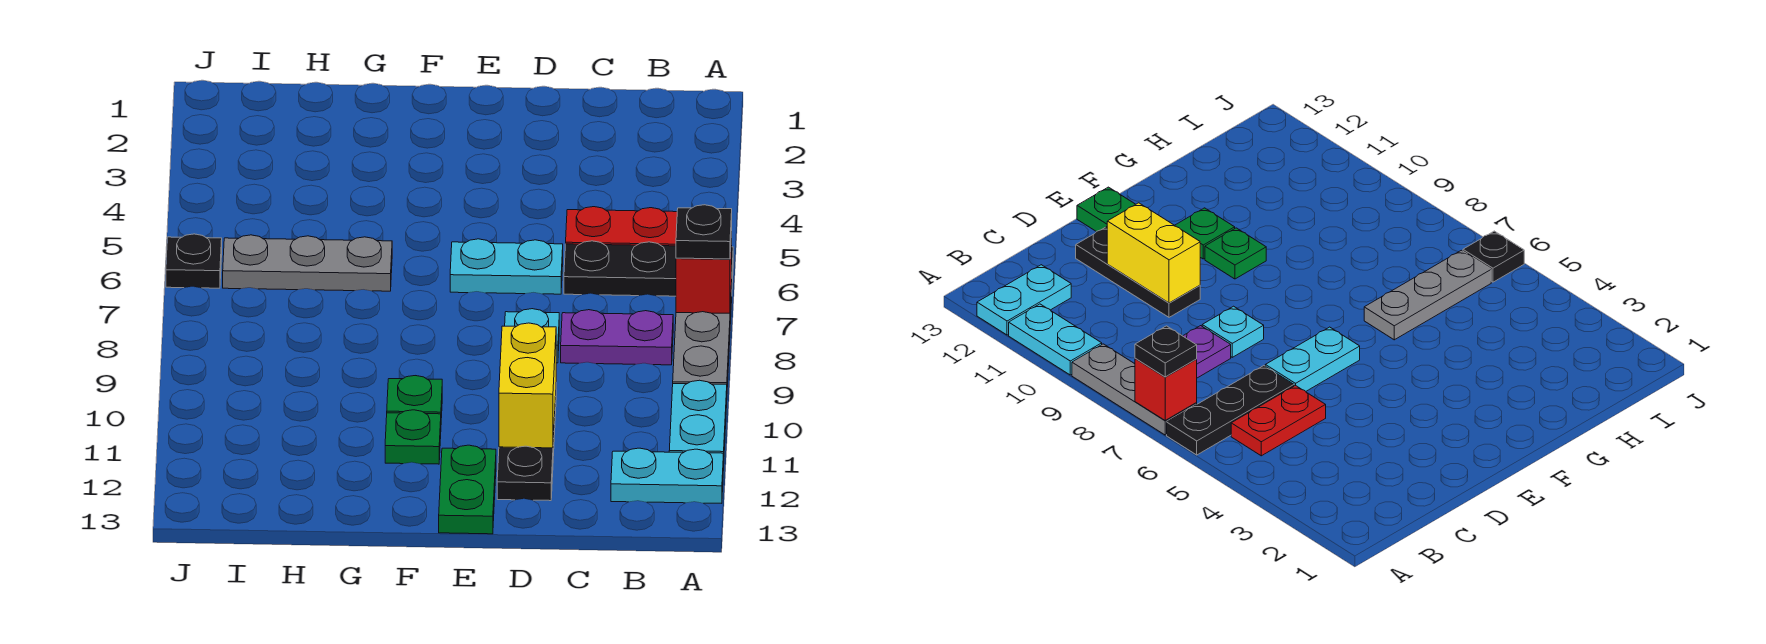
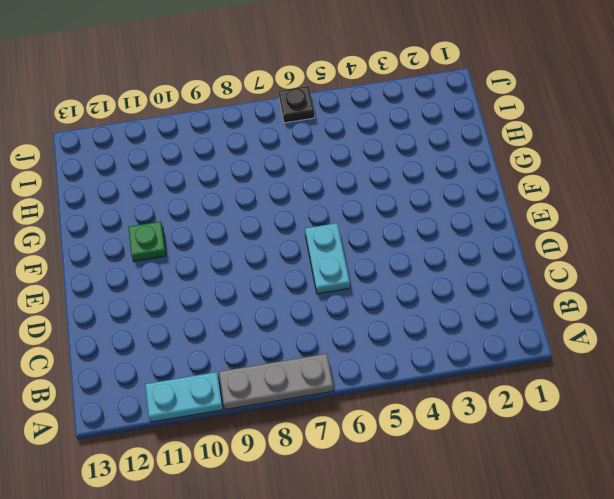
none -> black plate A6:C6 level 1
none -> cyan plate A12:B12 level 1
none -> red plate B5:C5 level 1

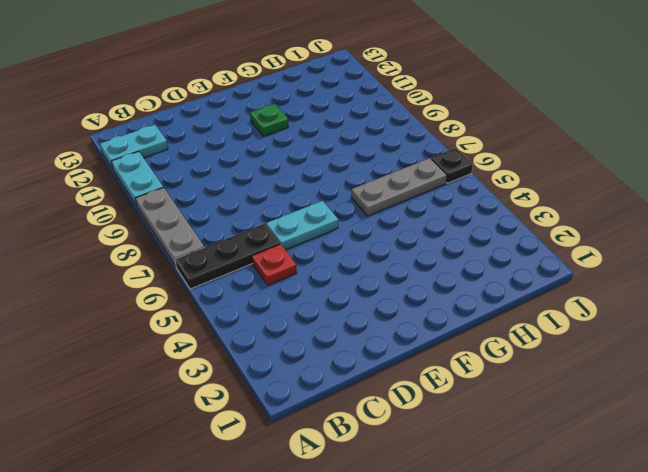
red plate C5 level 1 -> red plate B5:C5 level 1
none -> purple plate B8:C8 level 1
none -> cyan plate D8 level 1
none -> black plate D10:D12 level 1

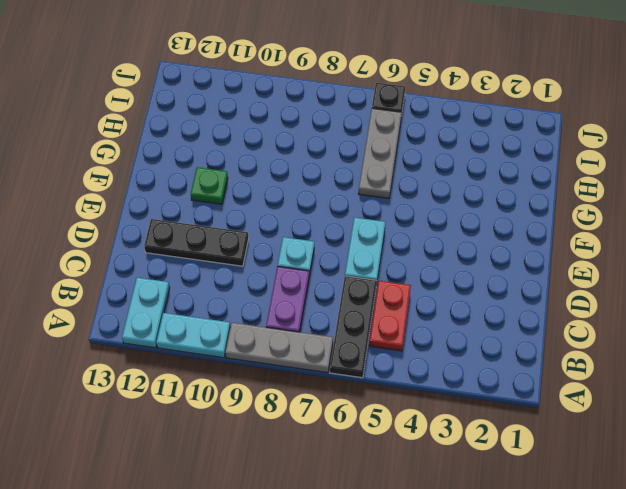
none -> green plate E12:E13 level 1
none -> green plate F10 level 1
none -> red brick A7 level 2

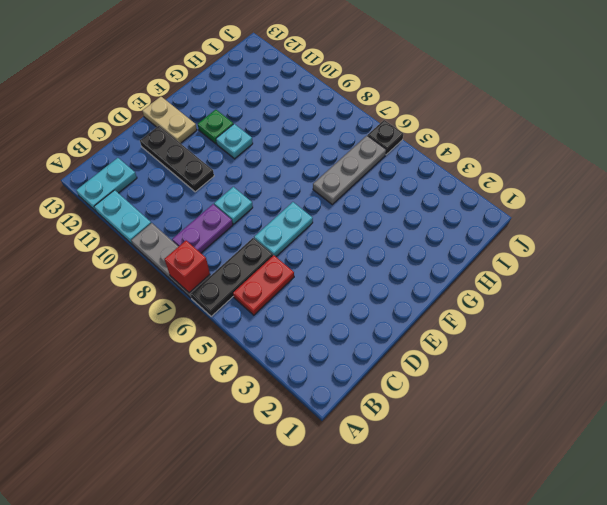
tan plate E12:E13 level 1 -> green plate E12:E13 level 1
cyan plate F10 level 1 -> green plate F10 level 1
none -> yellow brick D10:D11 level 2
none -> black plate A7 level 3

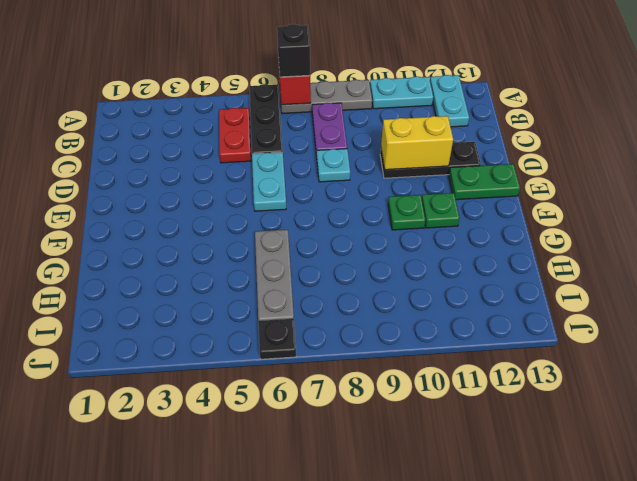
black brick A7 level 3 -> black plate A7 level 3

